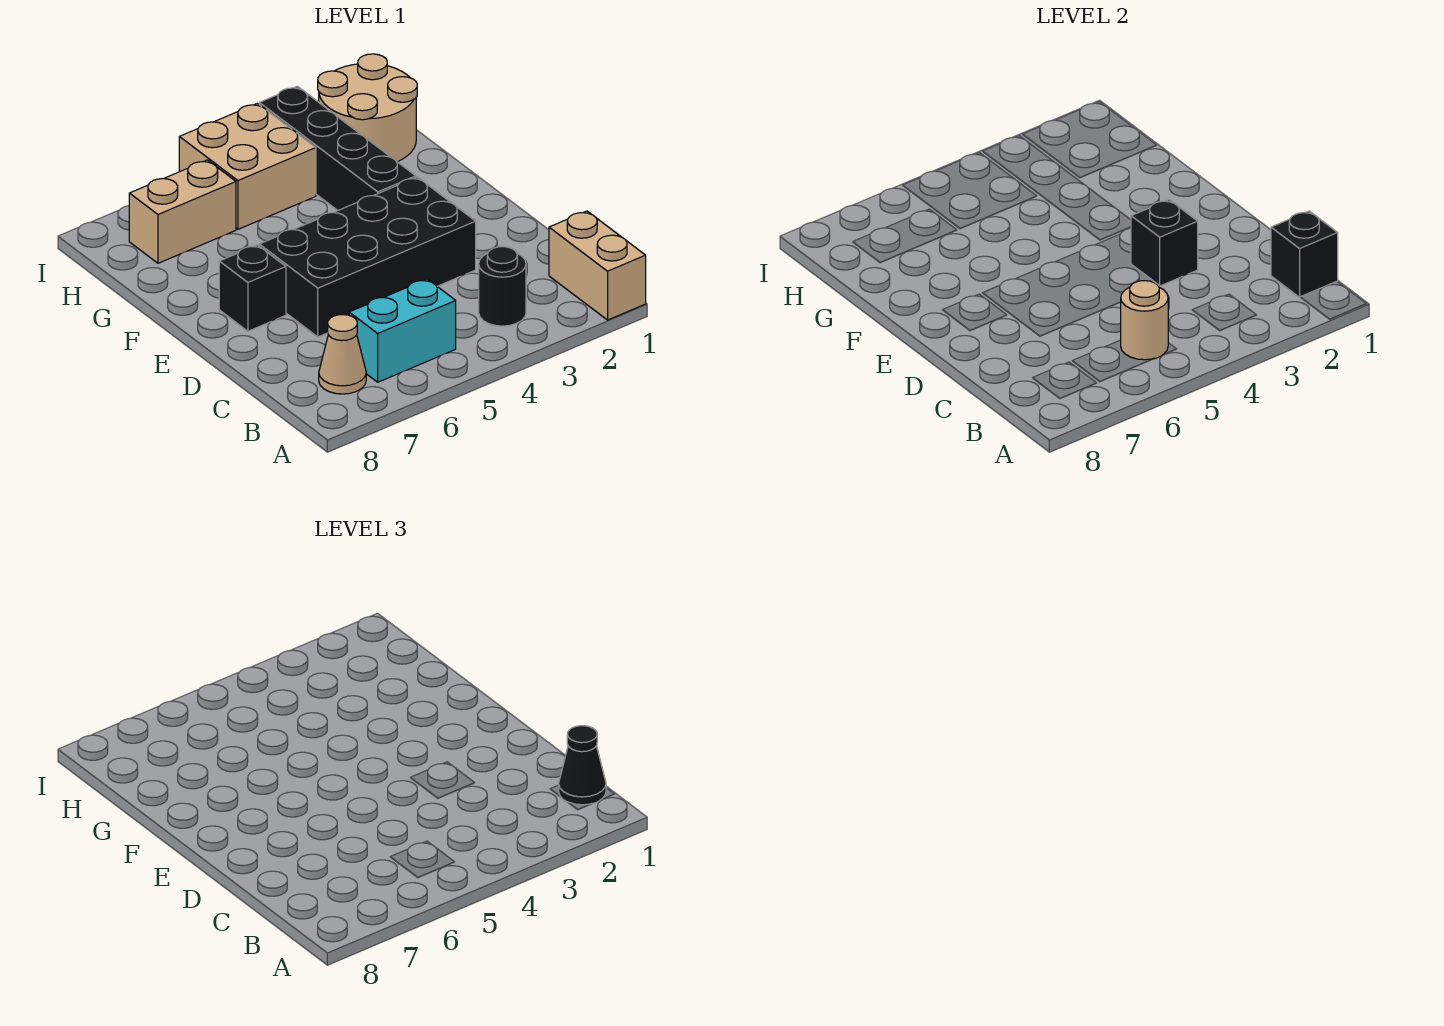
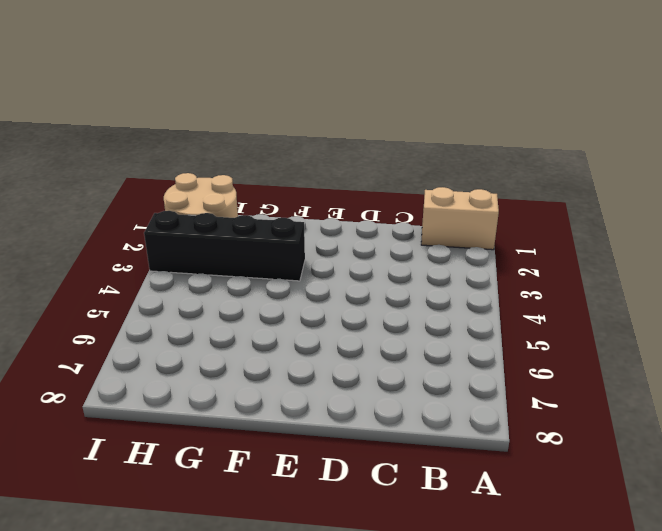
none -> black round brick B3 level 1
none -> cyan brick B5:B6 level 1
none -> tan cone B7 level 1

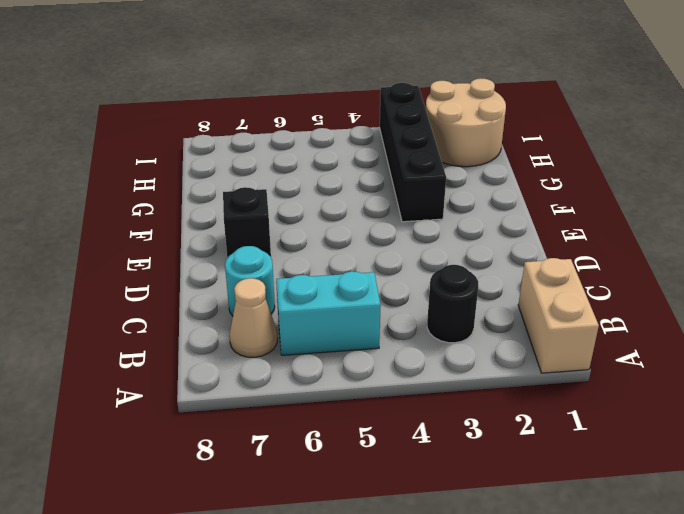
cyan round brick C7 level 1 -> none
none -> black brick D3:E6 level 1
none -> tan brick H4:I5 level 1
none -> tan brick H6:H7 level 1

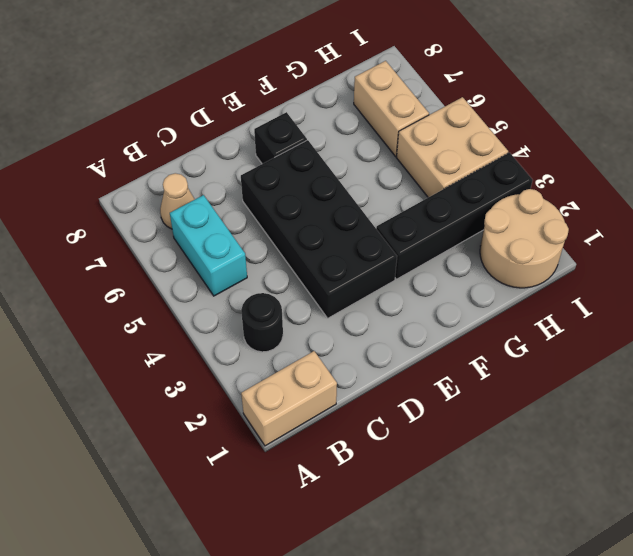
none -> black brick B1 level 2
none -> tan round brick B5 level 2
none -> black brick D3 level 2

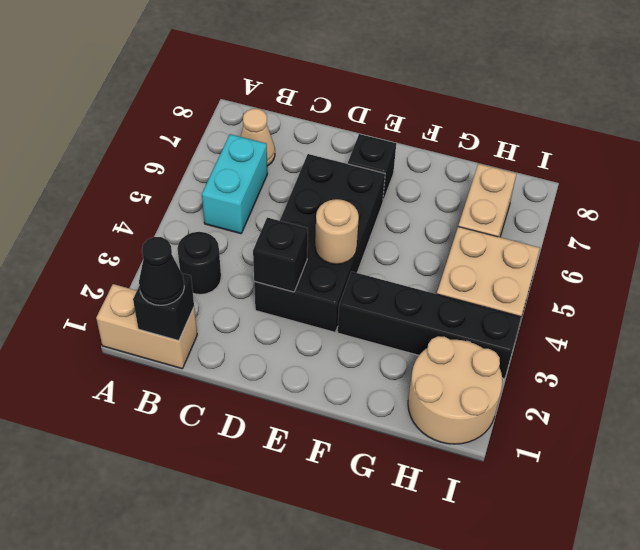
tan round brick E4 level 2 -> tan round brick B5 level 2

